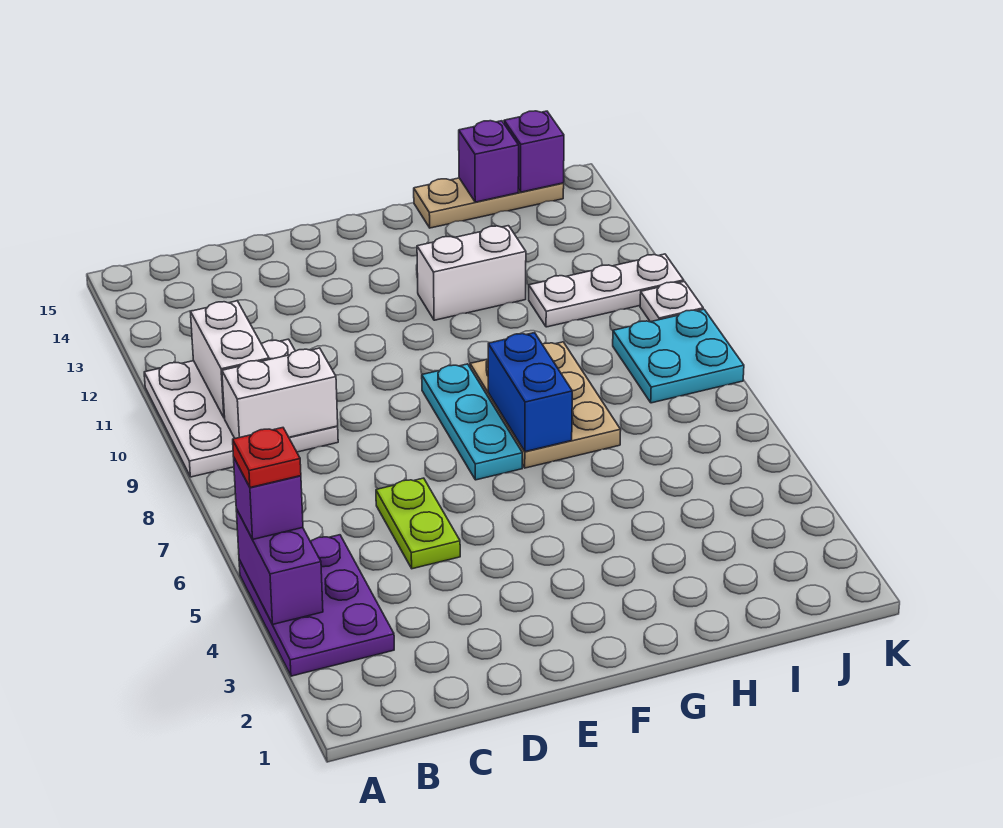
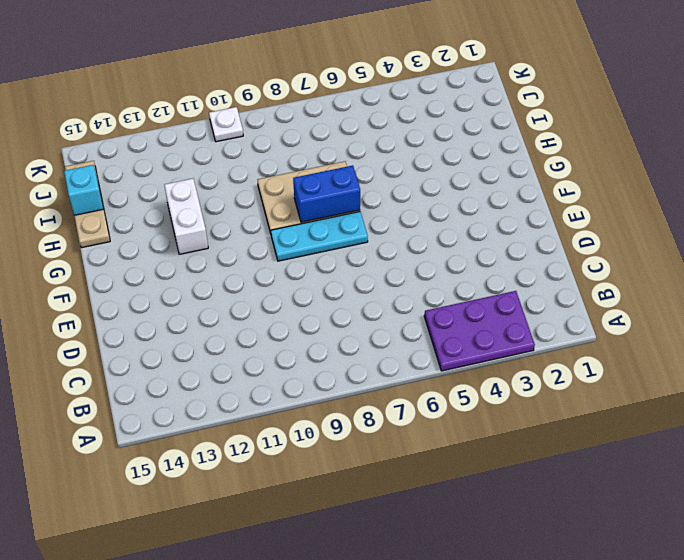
cyan brick I15 level 2 -> purple brick I15 level 2
none -> white plate A9:C11 level 1
none -> lime plate D5:D6 level 1
none -> white plate I11:K11 level 1

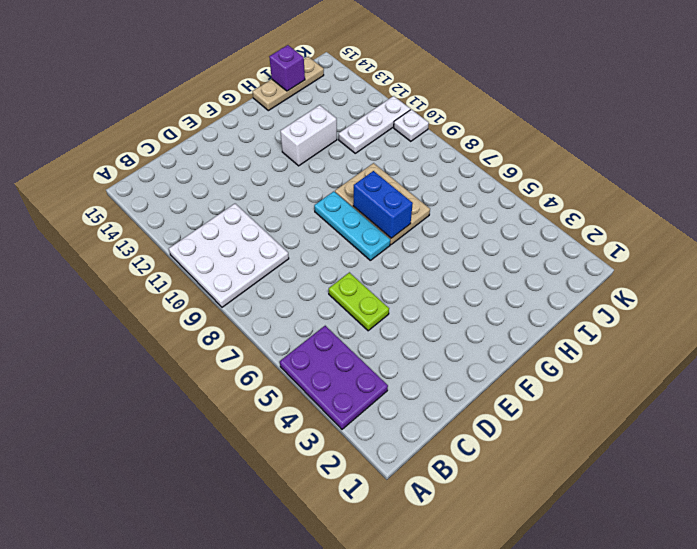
none -> cyan plate J8:K9 level 1
none -> purple brick A4:A5 level 2
none -> white brick B9:C9 level 2

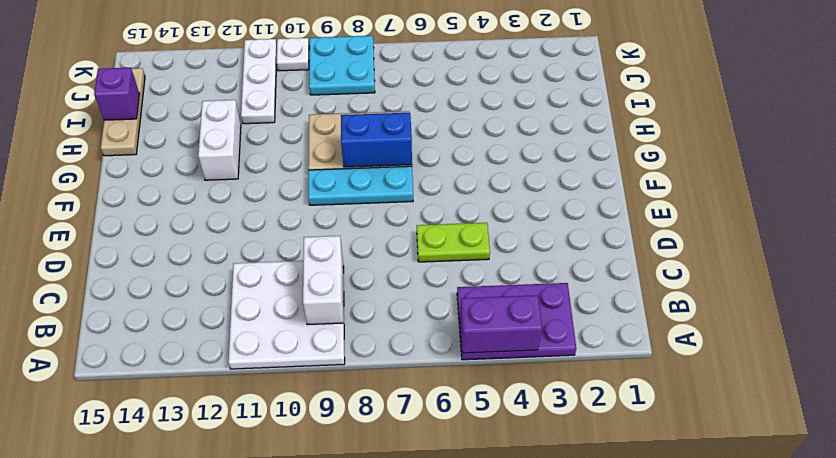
none -> white brick B10:B11 level 2
none -> purple brick J15 level 2
none -> purple brick A5 level 3

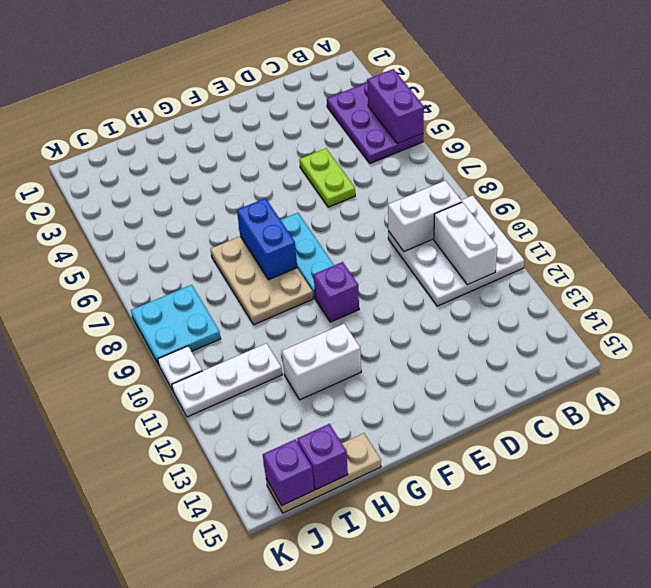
purple brick F10 level 1 -> purple brick A5 level 3
none -> red plate A5 level 4

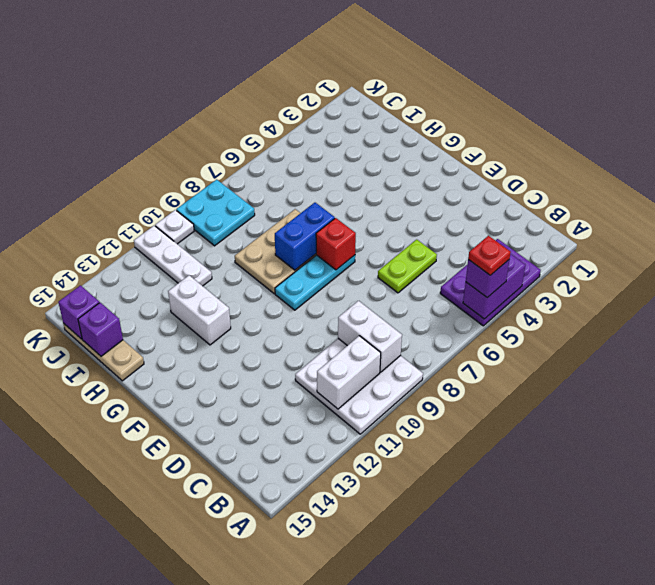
red brick F7 level 2 -> none

